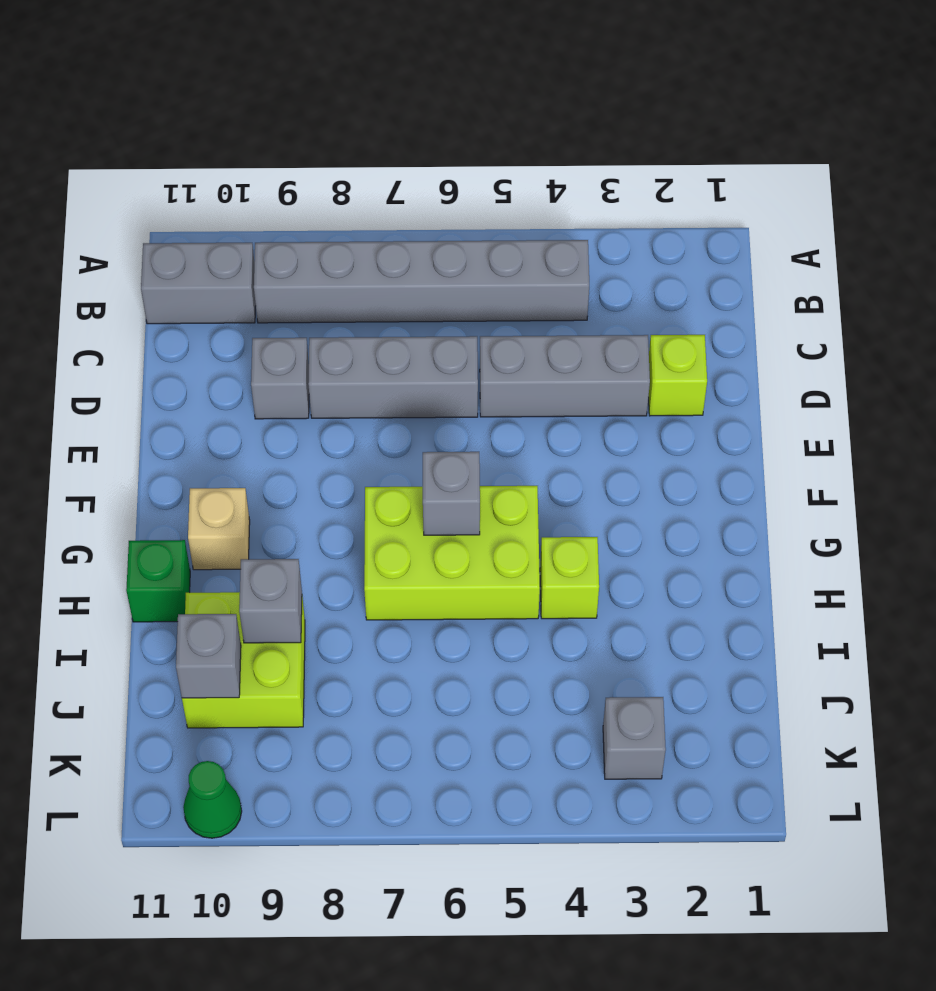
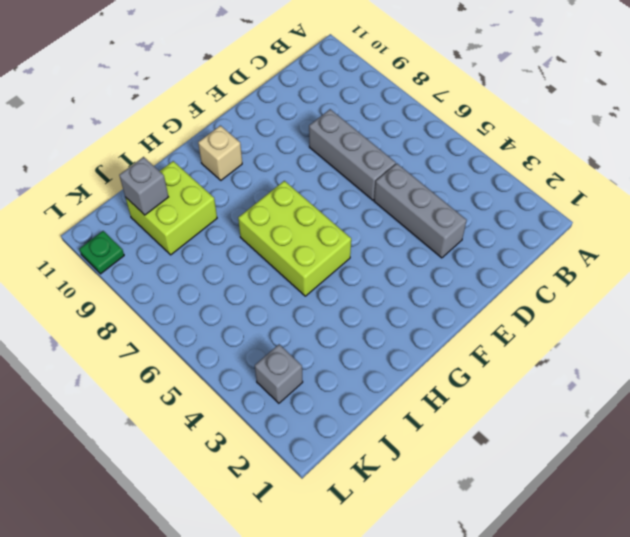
green plate L10 level 1 -> green cone L10 level 1
none -> grey brick B4:B9 level 1
none -> grey brick B10:B11 level 1
none -> lime brick D2 level 1

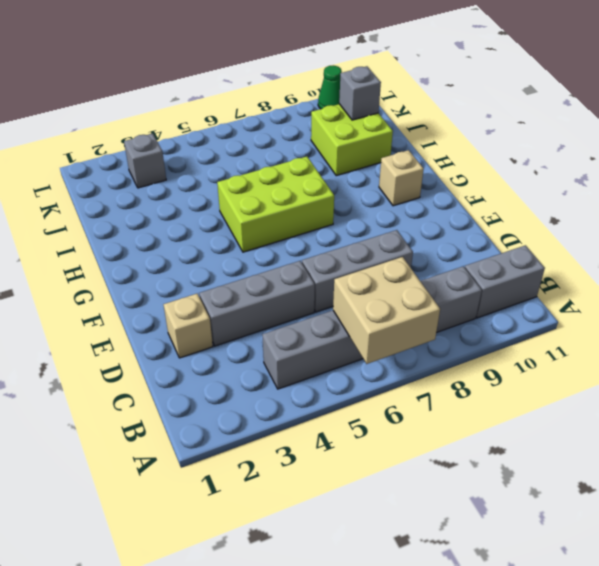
tan brick A6:B7 level 2 -> none
tan brick D2 level 1 -> lime brick D2 level 1
none -> grey brick D9 level 1
none -> lime brick H4 level 1
none -> green brick H11 level 1

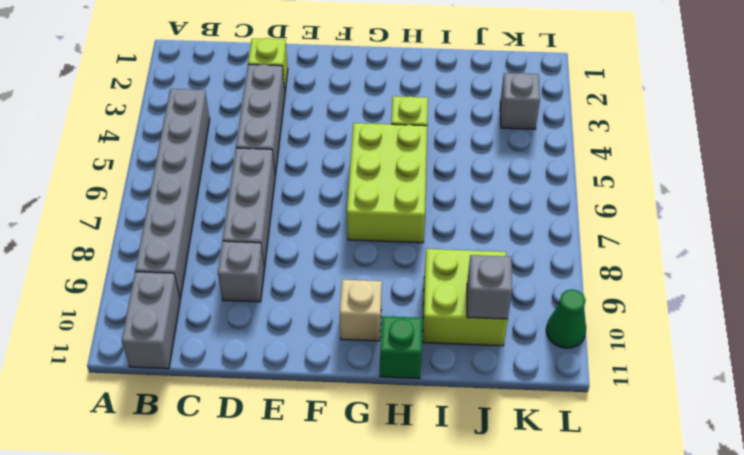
none -> grey brick G6 level 2
none -> grey brick I9 level 2

